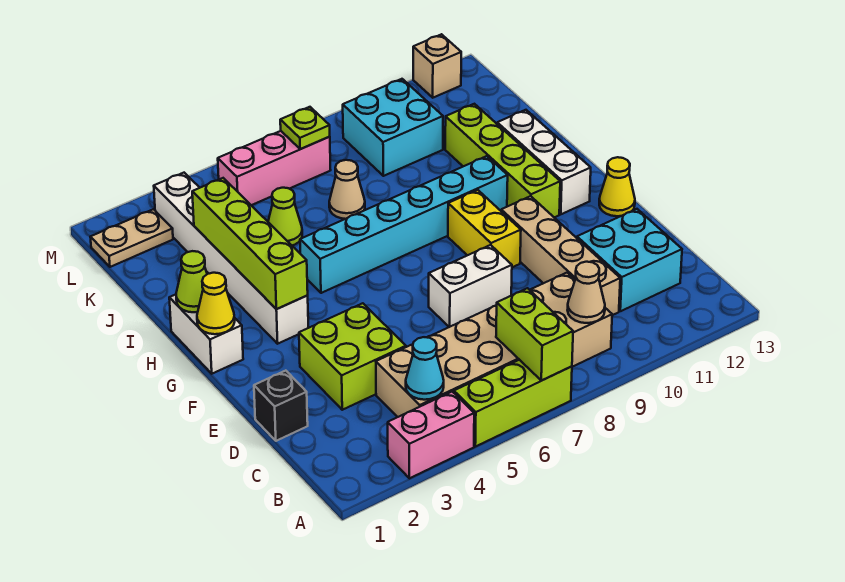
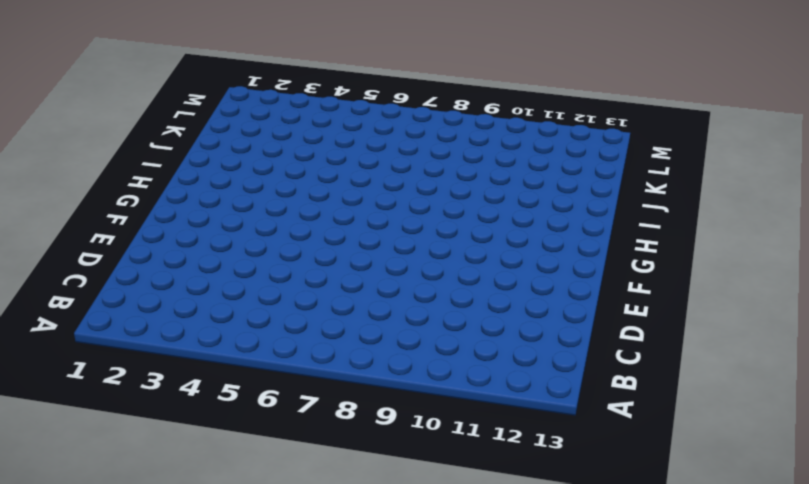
none -> pink brick A3:A4 level 1
none -> lime brick A5:A7 level 1
none -> tan brick B4:C9 level 1

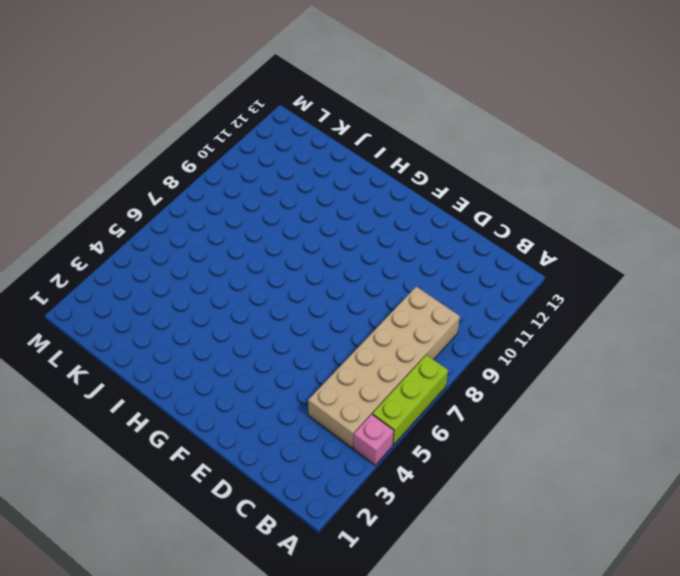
pink brick A4 level 1 -> pink brick A3:A4 level 1
none -> tan brick C10:F10 level 1
none -> cyan brick C11:D12 level 1
none -> black brick D1 level 1

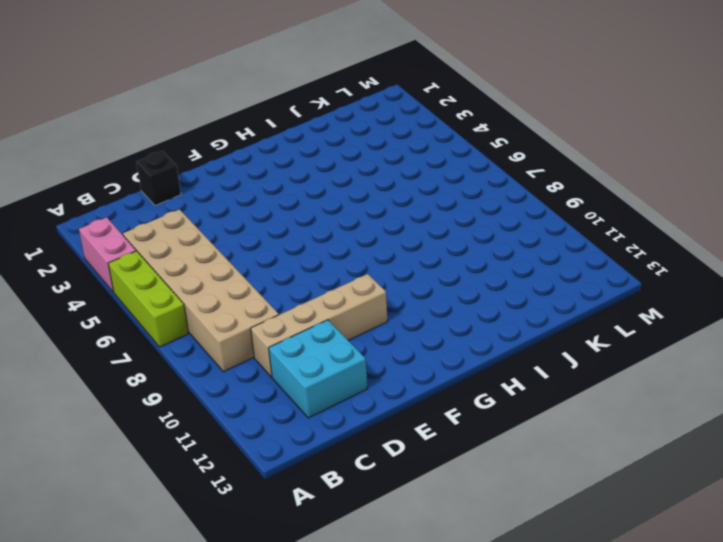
none -> lime brick D3:E4 level 1
none -> white brick E7:E8 level 1
none -> yellow brick F9:G9 level 1

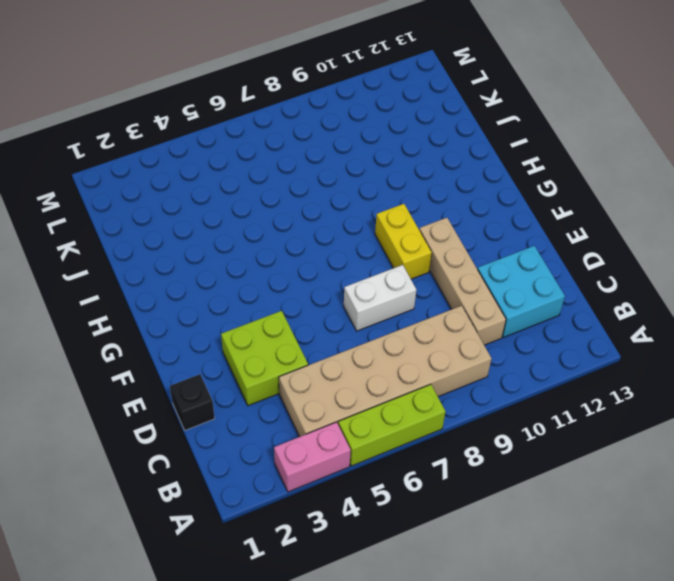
none -> yellow cone F13 level 1
none -> white brick G1:H1 level 1
none -> white brick G3:L3 level 1

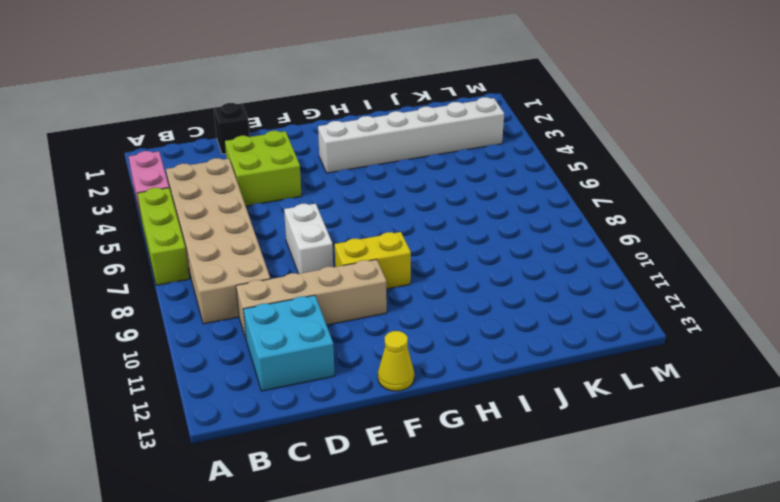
none -> white brick G1:H1 level 1
none -> lime brick G11:J11 level 1
none -> white brick G12:I12 level 1

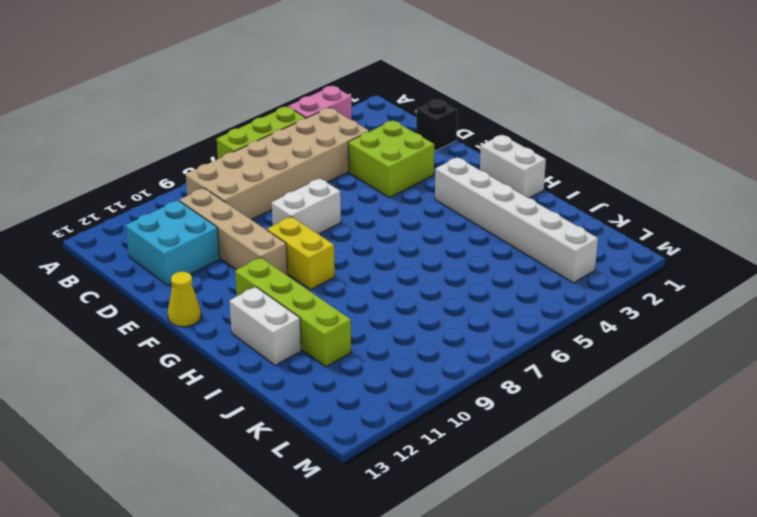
white brick H12:I12 level 1 -> white brick G12:I12 level 1
none -> cyan brick H5:H10 level 1
none -> lime cone J5 level 1
none -> tan cone J7 level 1

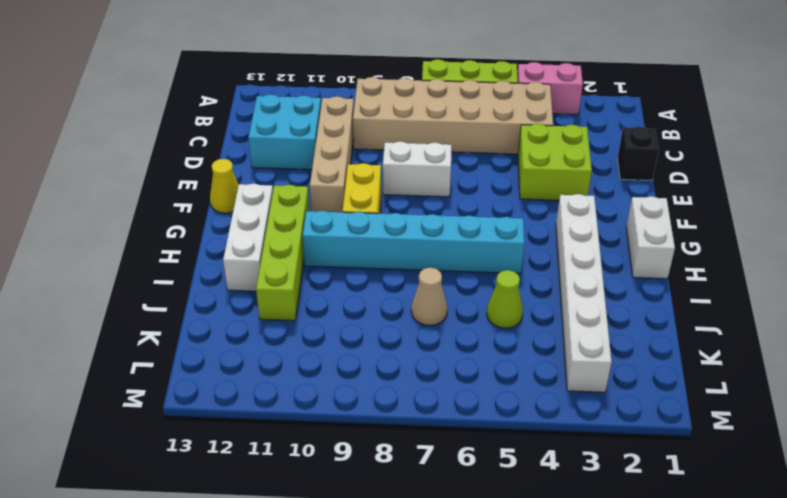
none -> cyan brick K9:L10 level 1
none -> tan plate L1:L2 level 1
none -> pink brick L5:L7 level 1

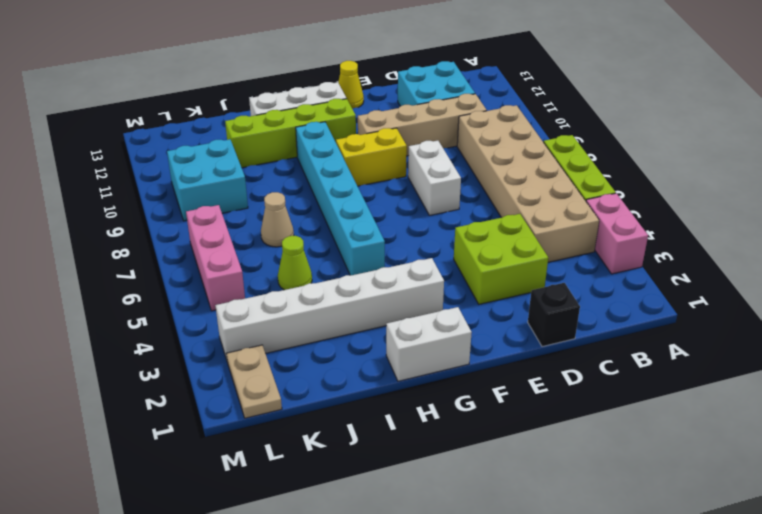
none -> tan brick M12 level 1
none -> lime brick A7:B7 level 2
none -> cyan cone B4 level 2

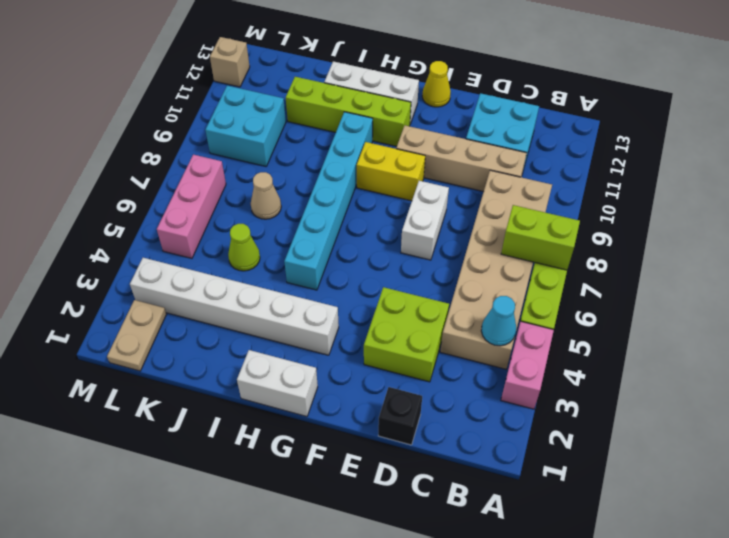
none -> tan cone B9 level 2
none -> yellow cone G1 level 2
none -> lime brick G3:J3 level 2

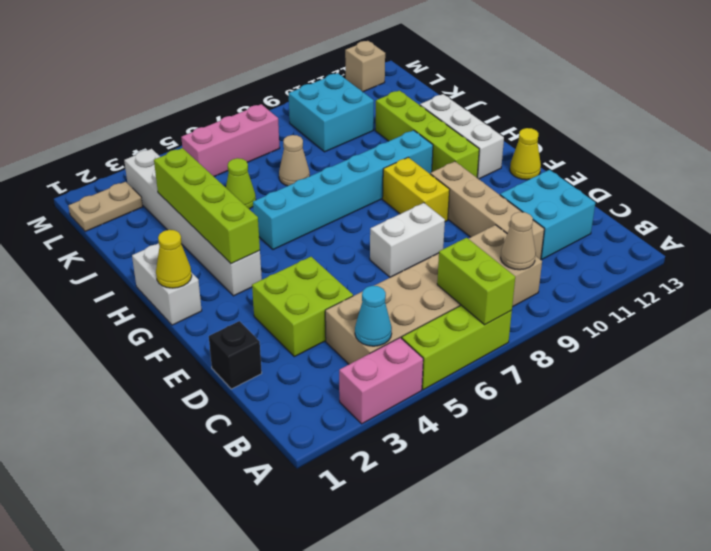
none -> lime cone H1 level 2
none -> lime plate L7 level 2

